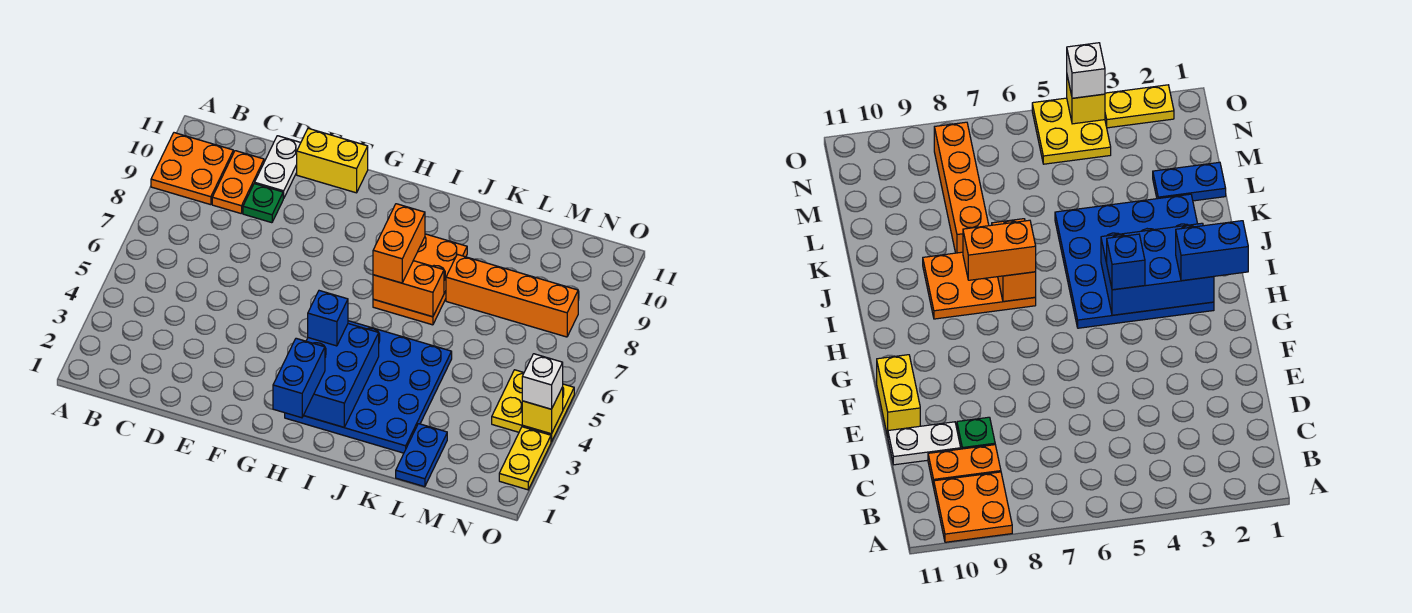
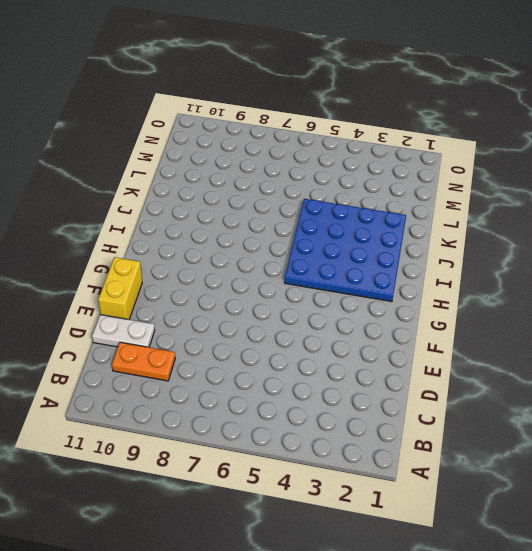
none -> orange plate A9:B10 level 1
none -> green plate D9 level 1
none -> orange plate I7:J9 level 1

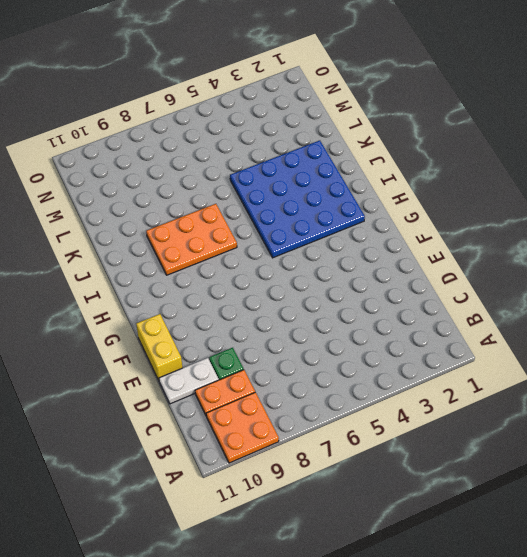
none -> orange brick K8:N8 level 1
none -> blue plate L1:L2 level 1
none -> yellow plate N4:O5 level 1

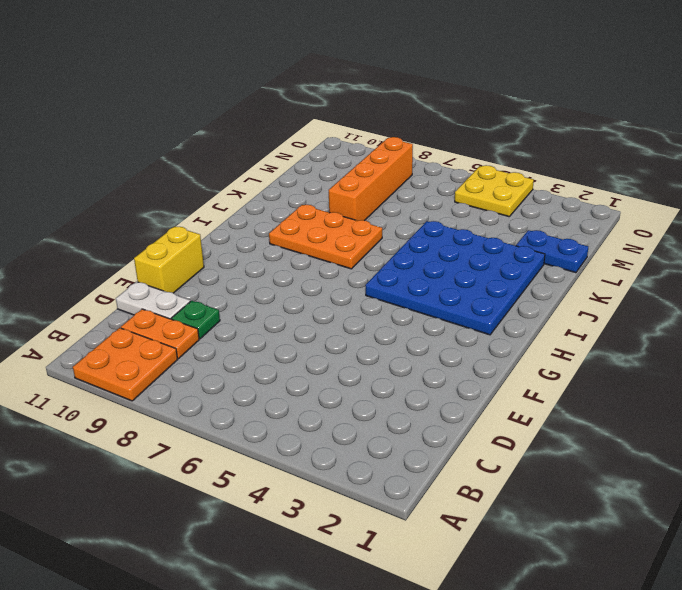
none -> yellow plate O2:O3 level 1
none -> blue brick H2:I4 level 2
none -> orange brick I7:J7 level 2

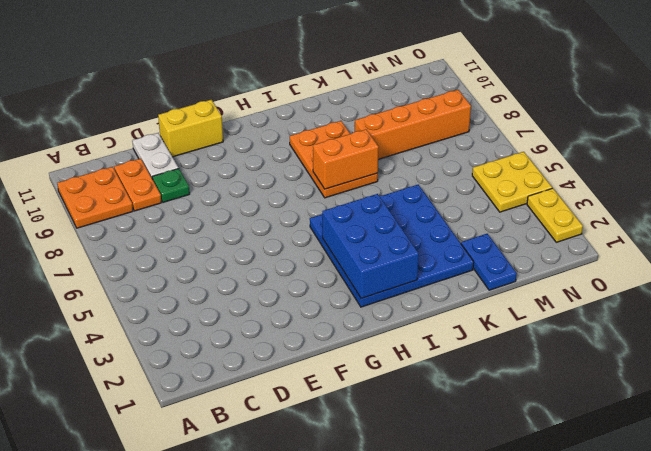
none -> yellow brick O4 level 2
none -> blue brick H1:H2 level 3
none -> blue brick H4 level 3

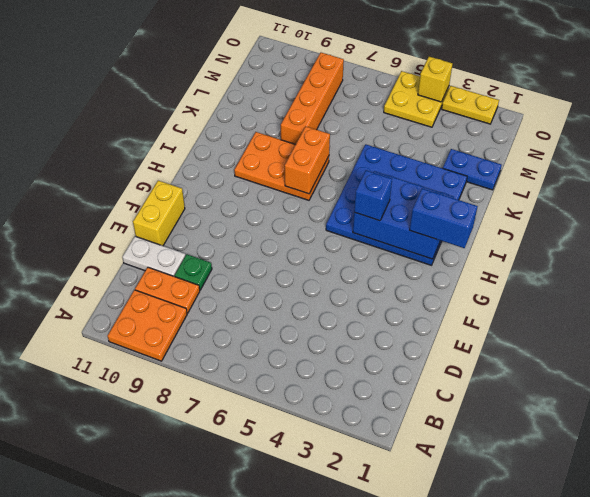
none -> orange brick I7:I8 level 3
none -> white brick O4 level 3

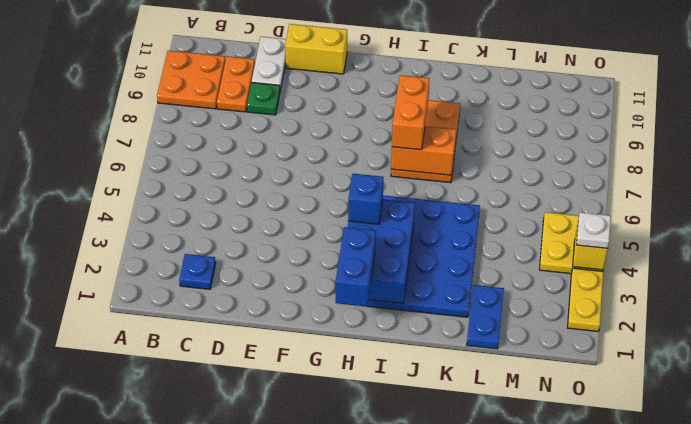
blue plate C2 level 1 -> none
white plate O4 level 3 -> white brick O4 level 3
none -> orange brick K8:N8 level 1

